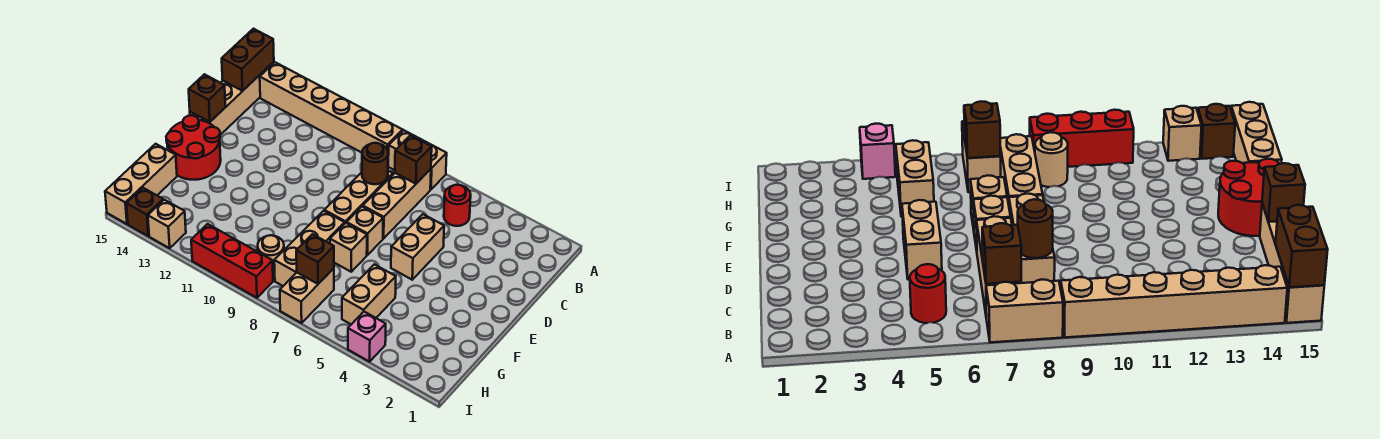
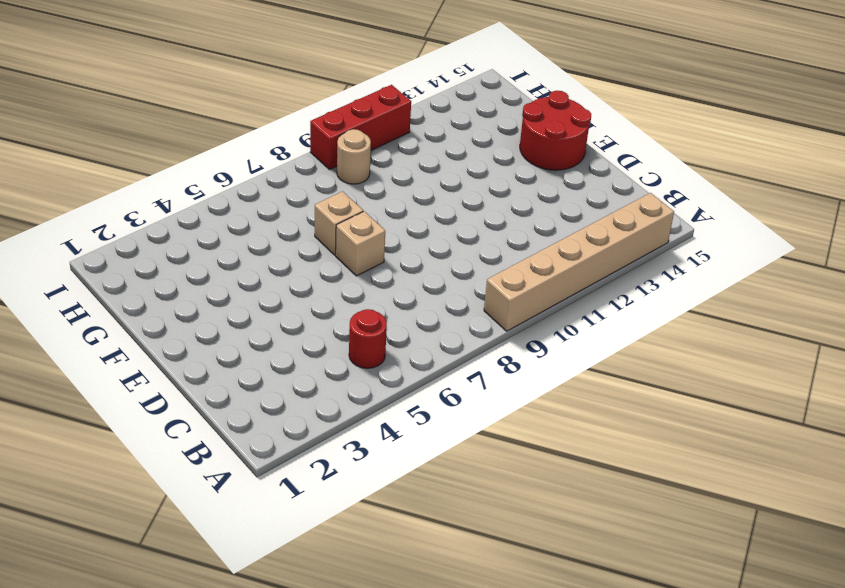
none -> tan brick A7:A8 level 1
none -> tan brick A15:D15 level 1
none -> tan brick B7:D7 level 1

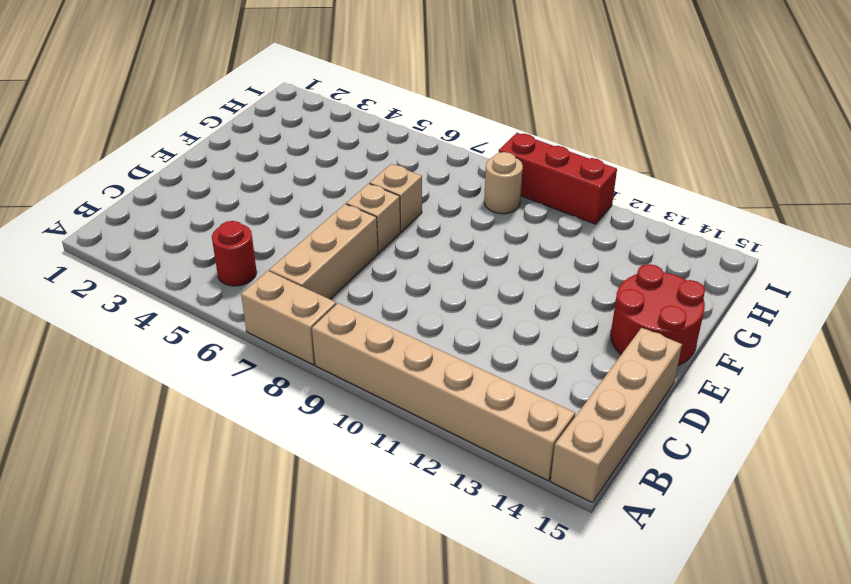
none -> tan brick C8:E8 level 1
none -> tan brick D5:E5 level 1
none -> tan brick F8:H8 level 1

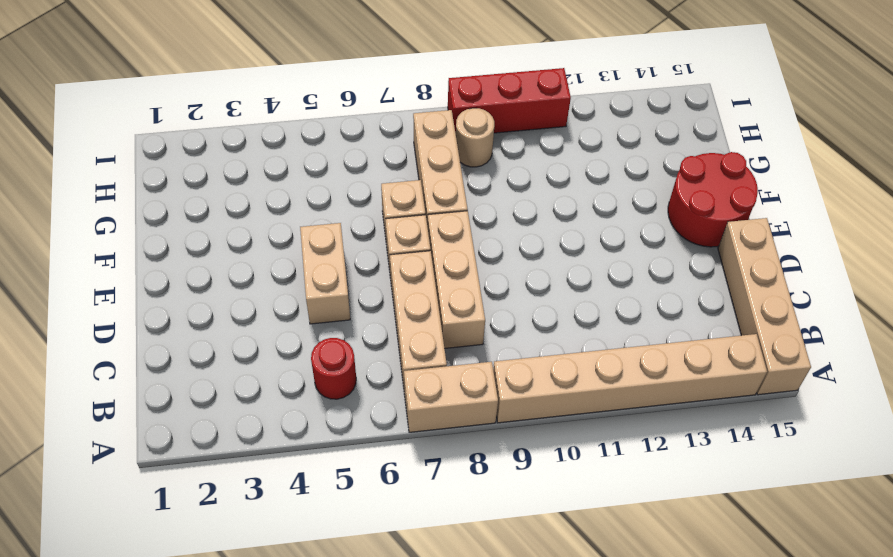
none -> tan brick G5:H5 level 1
none -> tan brick G15:I15 level 1
none -> tan brick H7:I7 level 1

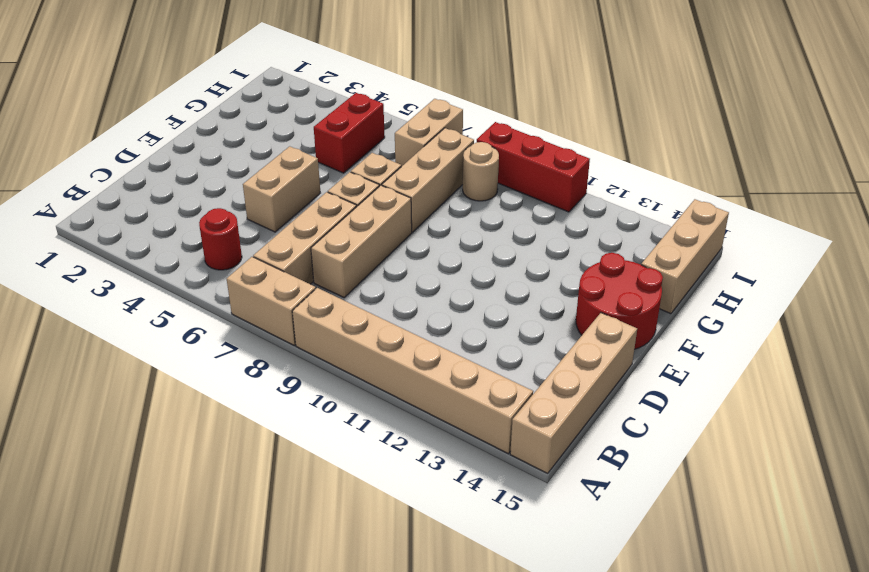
red brick G5:H5 level 1 -> tan brick G5:H5 level 1
none -> pink brick I4 level 1
none -> tan brick I13 level 1
none -> brown brick I14 level 1

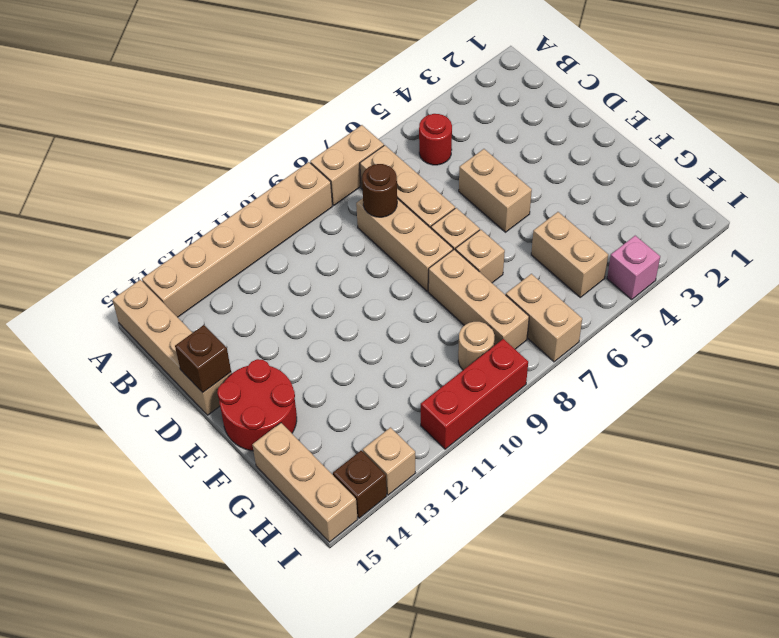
none -> brown brick A15:B15 level 2
none -> brown brick B7 level 2
none -> brown brick H7 level 2

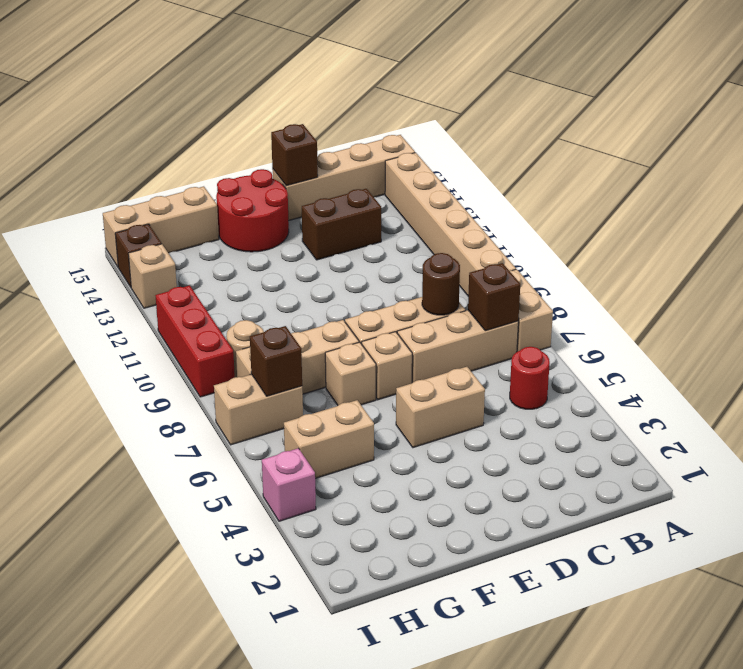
brown brick C13:D13 level 1 -> brown brick A15:B15 level 2

